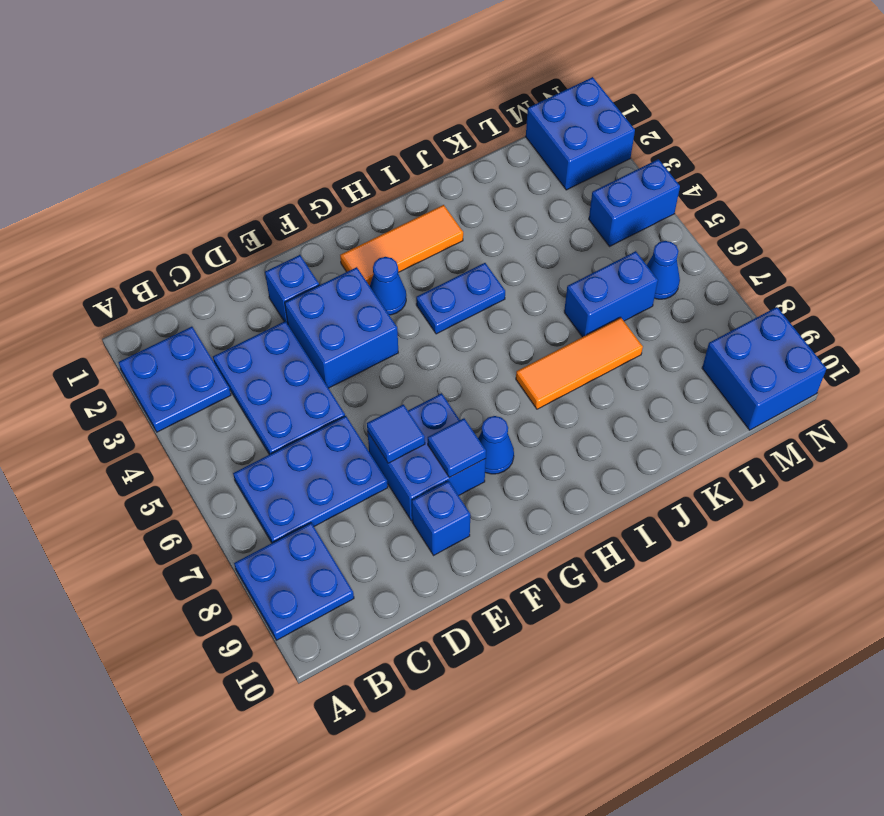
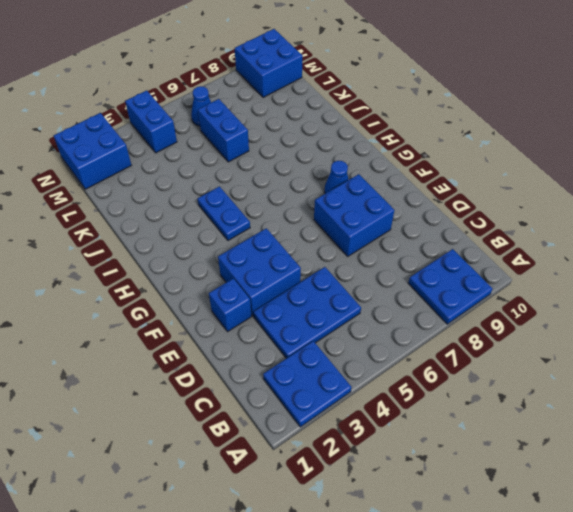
none -> blue plate B6:D7 level 1
none -> blue brick E9 level 1
none -> orange tile G2:I2 level 1

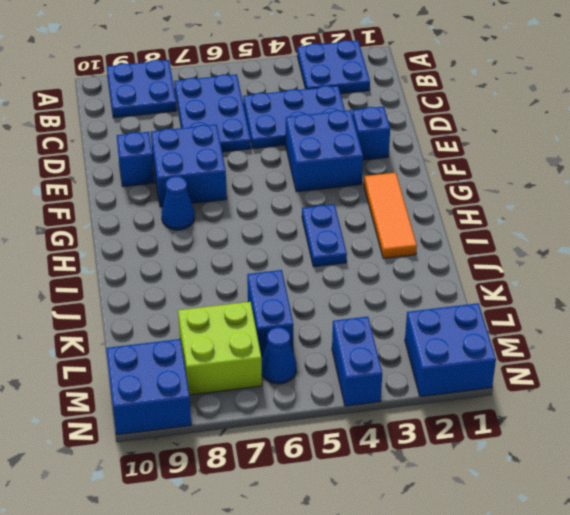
lime brick L7:M8 level 1 -> none
none -> blue cone G3 level 1
none -> orange tile I7:K7 level 1
none -> blue tile E7 level 2

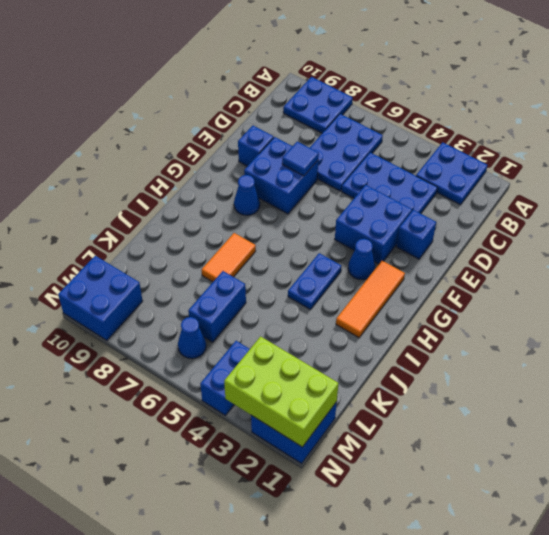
orange tile I7:J7 level 1 -> orange tile I7:K7 level 1
lime brick M1:N3 level 2 -> none
none -> blue tile F8 level 2

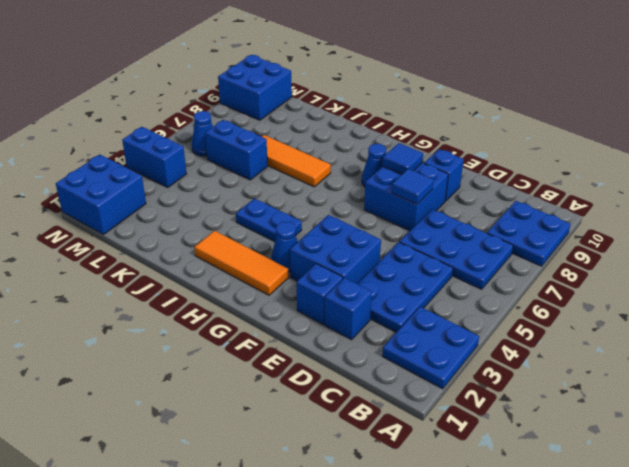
blue brick D2 level 1 -> none

